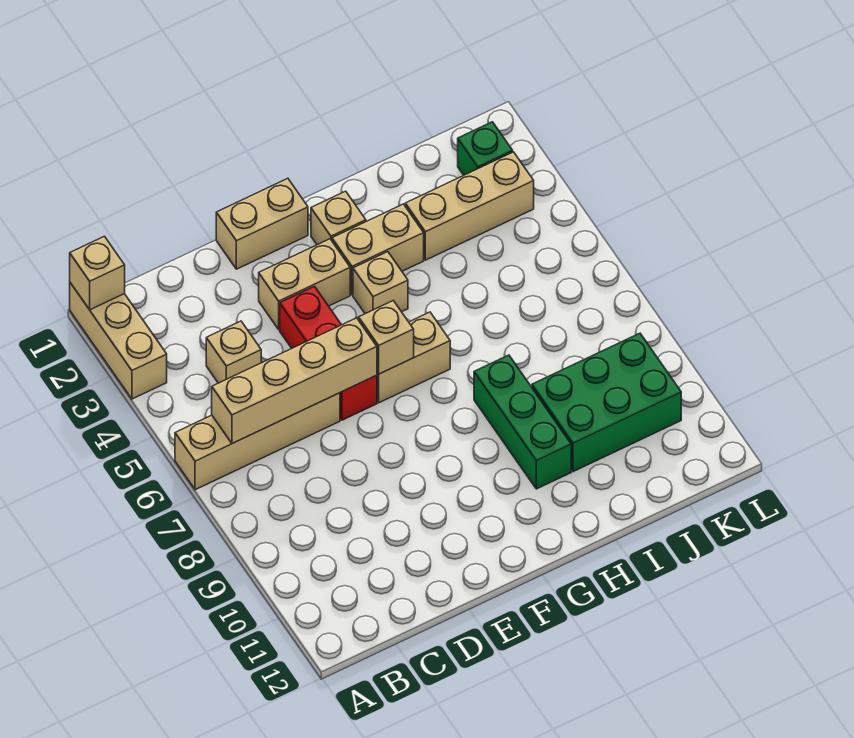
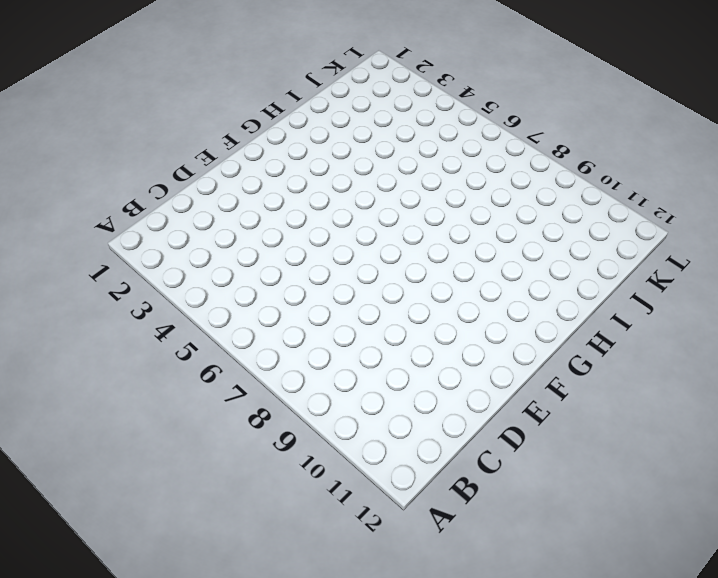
none -> tan brick A1:A3 level 1
none -> tan brick A6:D6 level 1
none -> tan brick C4 level 1

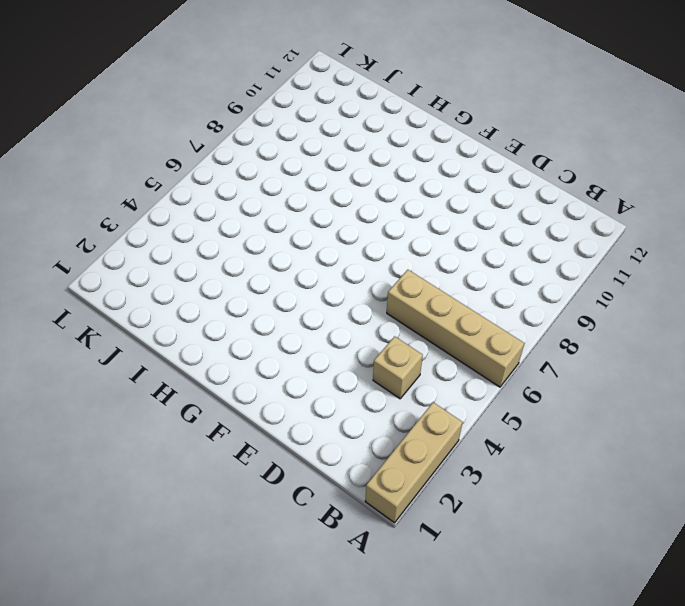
none -> tan brick E1:F1 level 1
none -> tan brick E3:F3 level 1
none -> red brick E4:E6 level 1

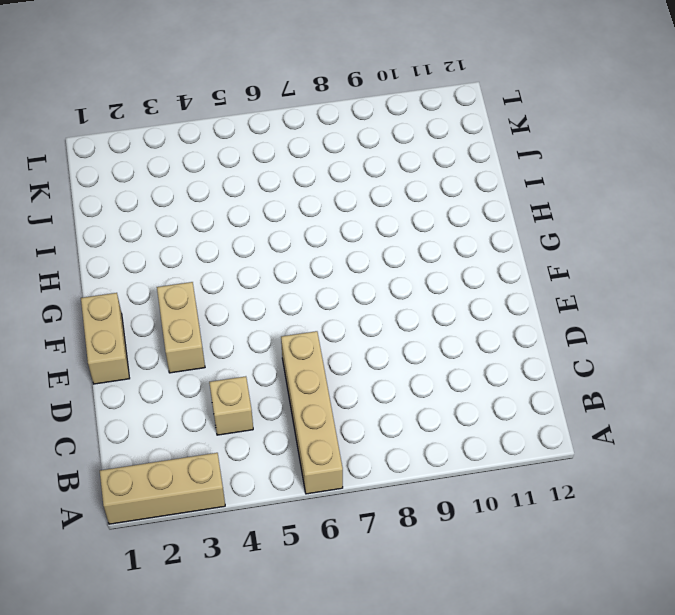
none -> red brick E4:E6 level 1
none -> tan brick F6:G6 level 1
none -> tan brick G2 level 1

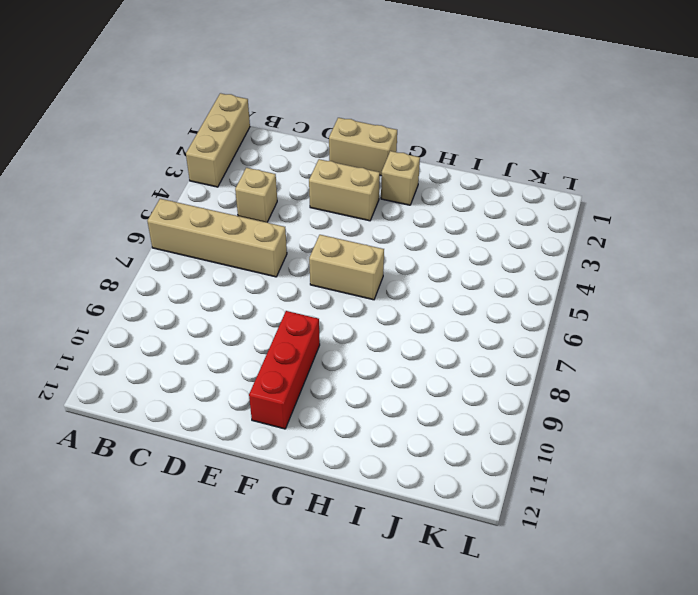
red brick F9:F11 level 1 -> red brick E4:E6 level 1
none -> tan brick G3:H3 level 1
none -> tan brick G4 level 1
none -> green brick H8:H10 level 1

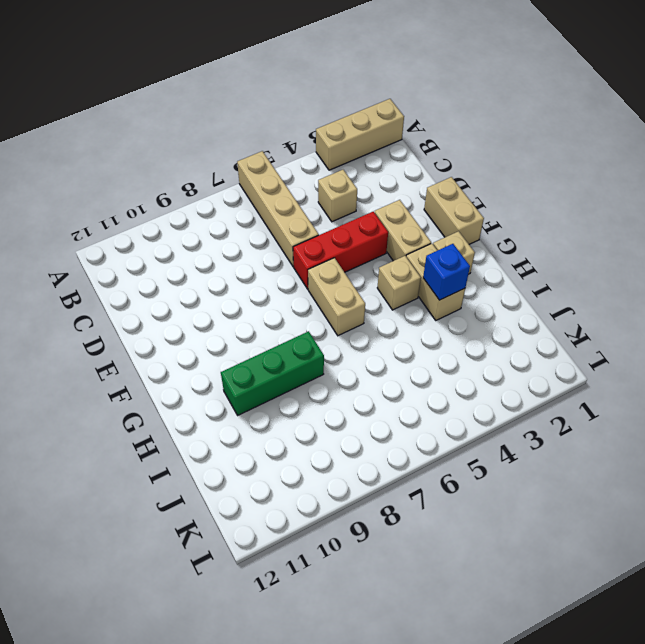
blue brick H3 level 2 -> none
none -> tan brick I3:K3 level 1
none -> green brick I9:K10 level 1
none -> green brick K2 level 1

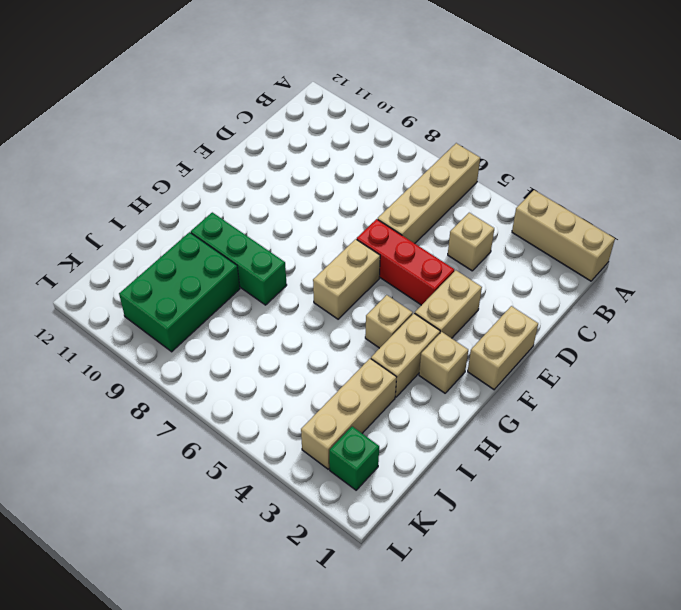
none -> tan brick A1 level 2
none -> tan brick B6:E6 level 2
none -> tan brick F6 level 2

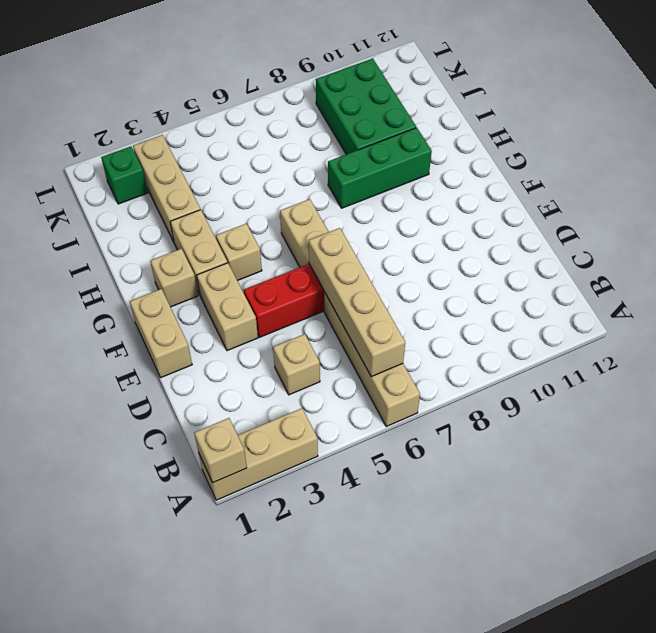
none -> tan brick F6 level 2

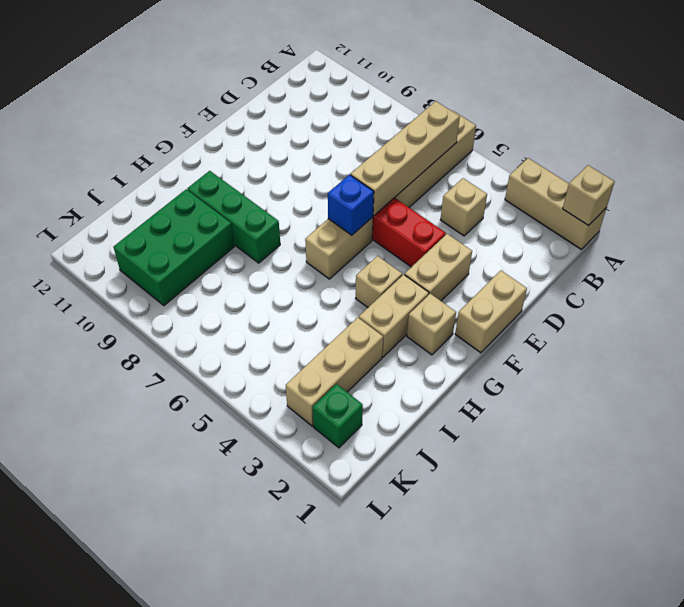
blue brick F6 level 2 -> tan brick F6 level 2

